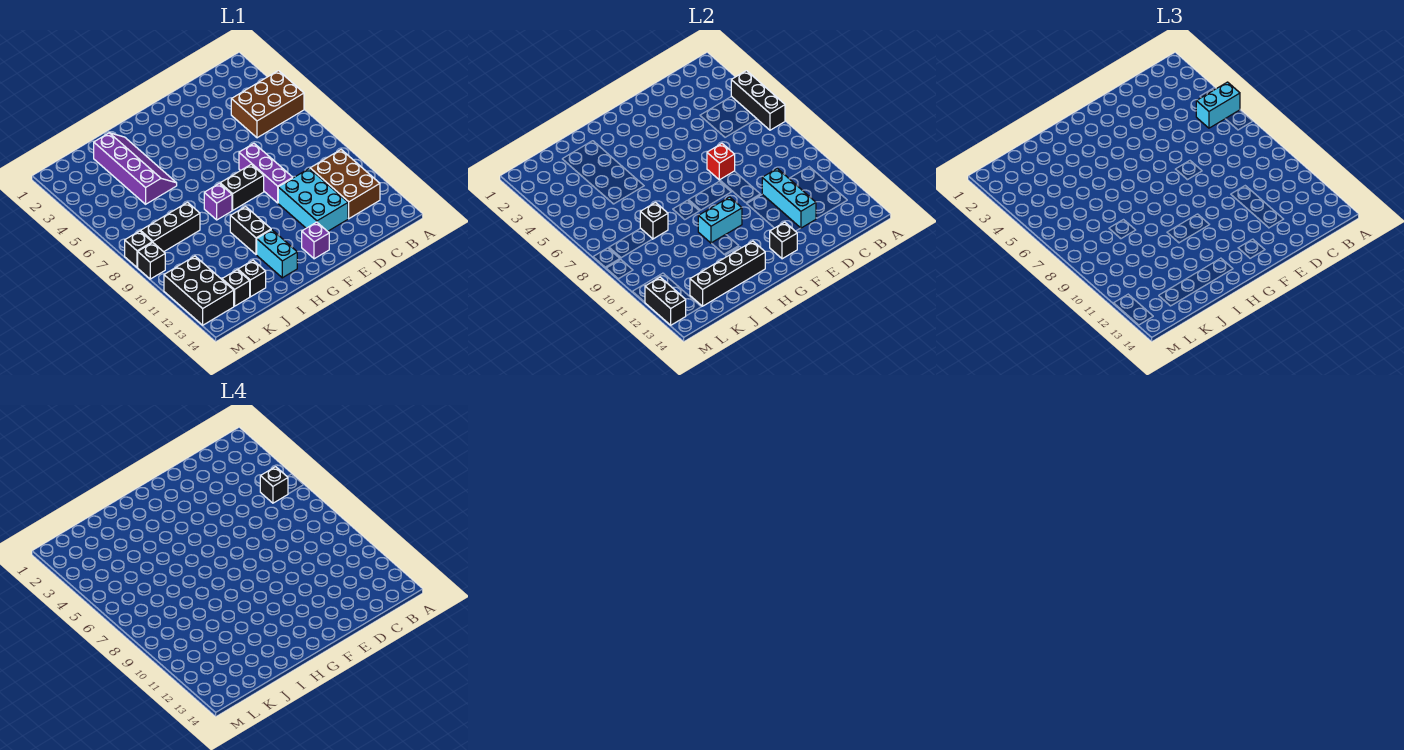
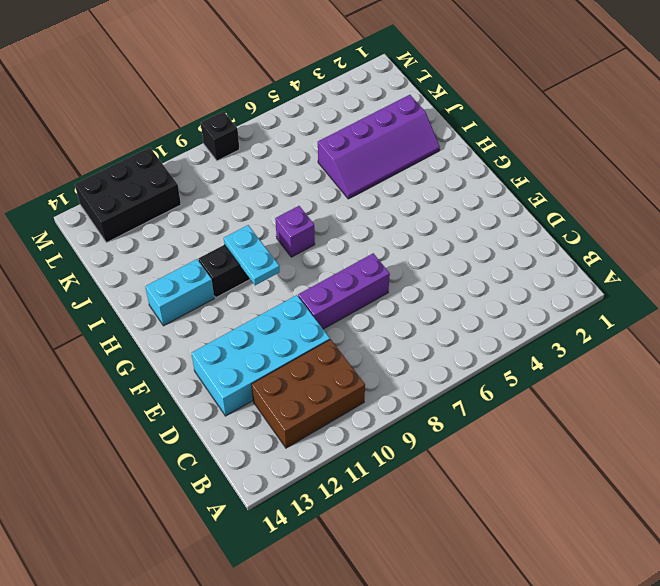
cyan brick D10:E13 level 1 -> cyan brick D10:E12 level 1
cyan plate G10:H10 level 2 -> cyan brick G10:H10 level 2
none -> brown brick A4:C5 level 1
none -> black brick F8:G8 level 1
none -> purple brick F13 level 1

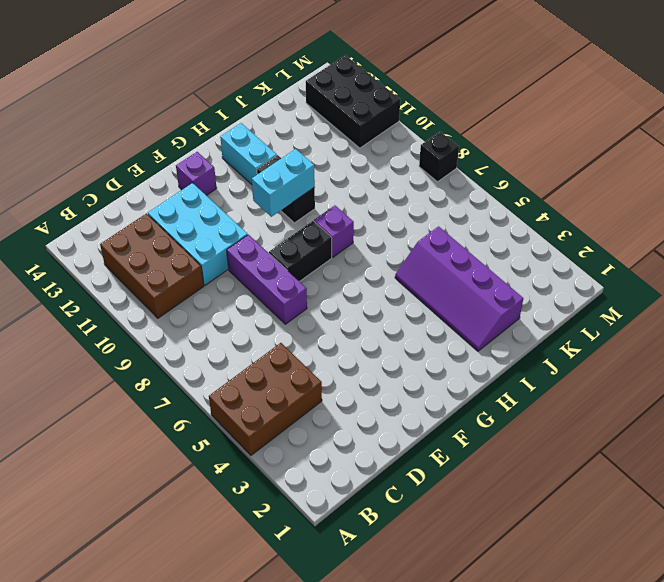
none -> black brick J8:L8 level 1
none -> black brick J13 level 1
none -> black brick K13 level 1

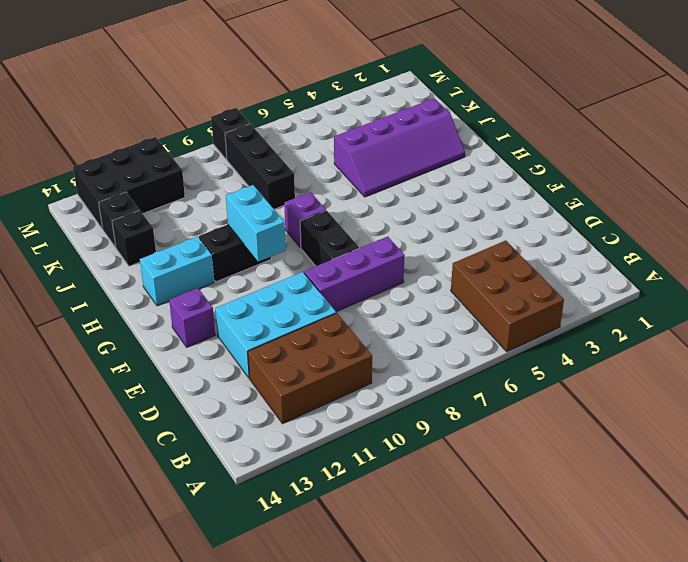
none -> black brick M9 level 1
none -> black brick A4:A6 level 2
none -> cyan brick D10:D12 level 2

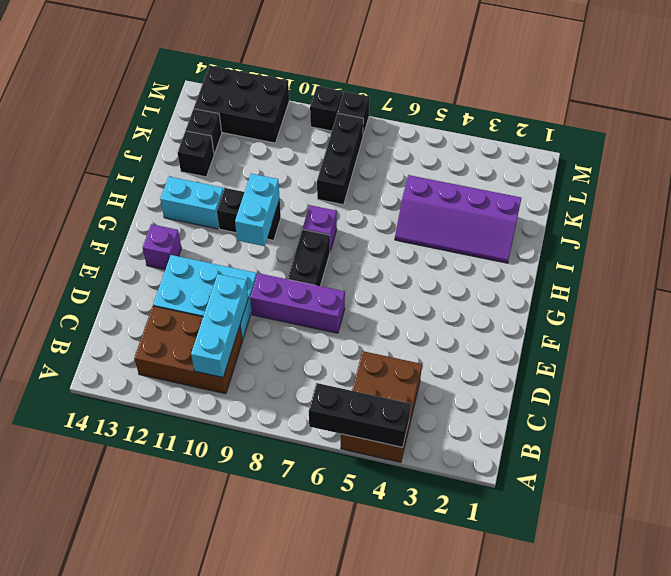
cyan brick B10:D10 level 2 -> cyan brick D10:D12 level 2
none -> red brick E7 level 2
none -> black brick F13 level 2
none -> black brick H13:K13 level 2

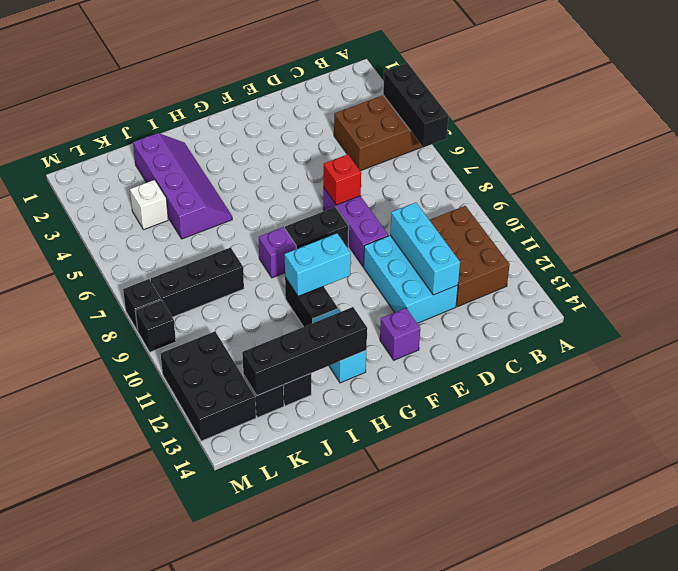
white brick K4 level 1 -> none
none -> black brick F13 level 2
none -> black brick J8 level 2
none -> black brick M12:M13 level 2

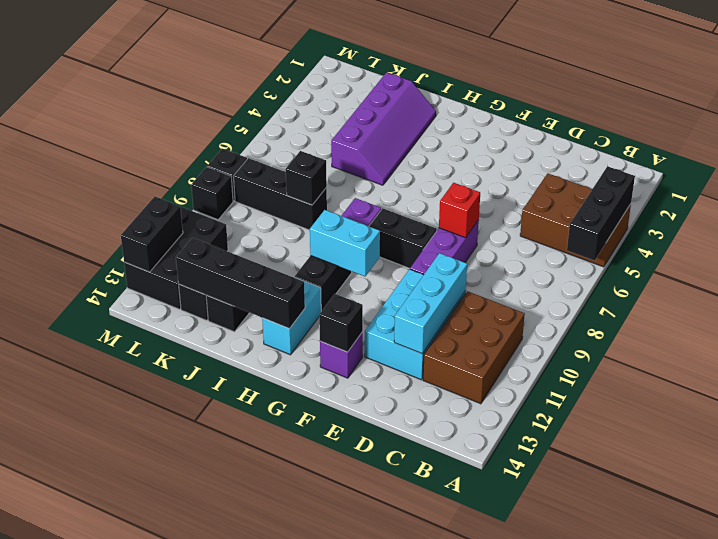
none -> cyan brick A5:B5 level 3
none -> black brick B5 level 4

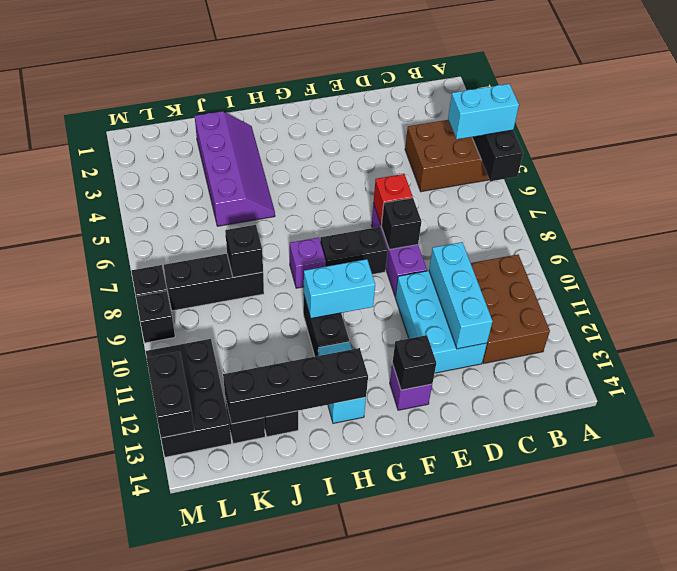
black brick E8 level 2 -> black brick B5 level 4

